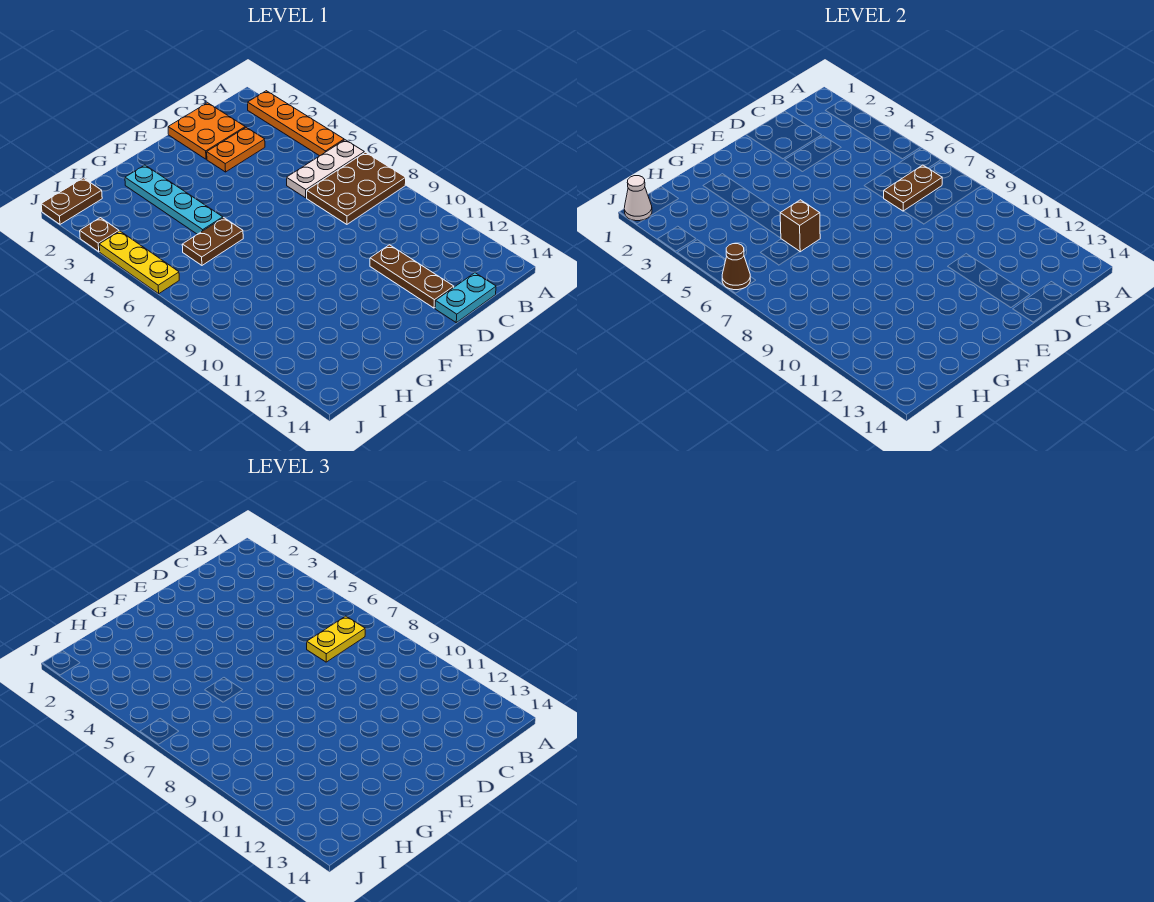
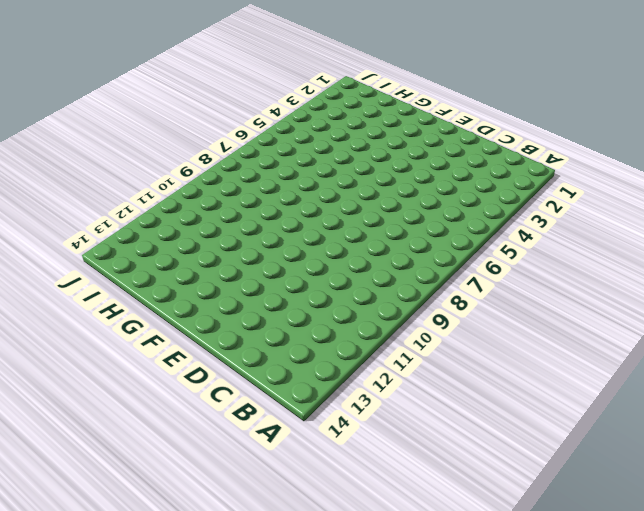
none -> orange plate A2:A5 level 1
none -> white plate A6:C6 level 1
none -> brown plate A7:C8 level 1

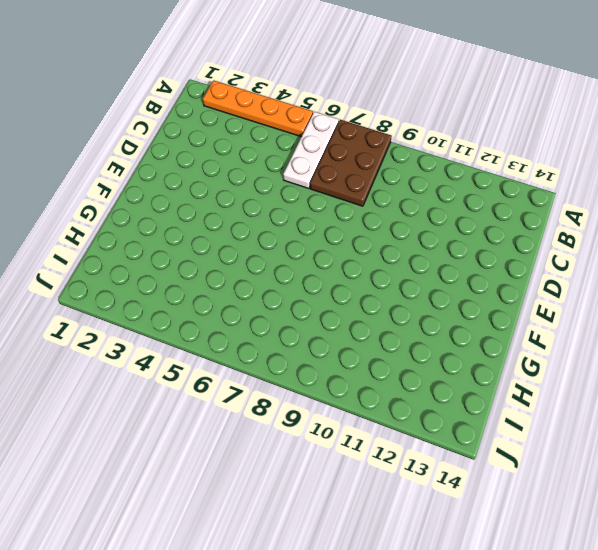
none -> orange plate C1:D2 level 1
none -> orange plate C3:D3 level 1
none -> cyan plate C14:D14 level 1

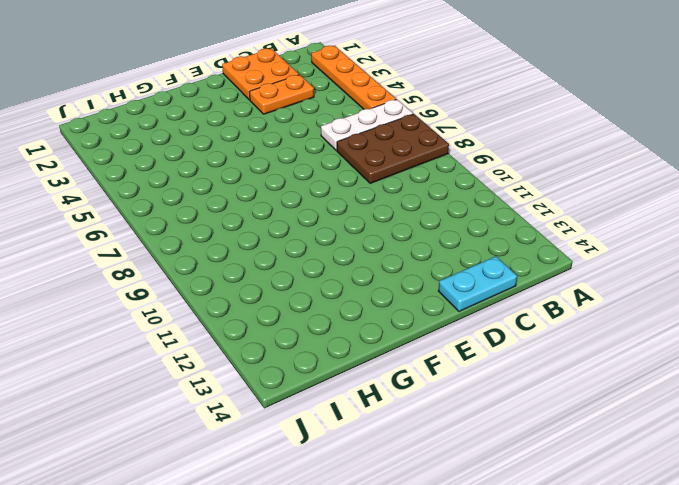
none -> brown plate D11:D13 level 1
none -> cyan plate G2:G5 level 1
none -> brown plate G6:H6 level 1

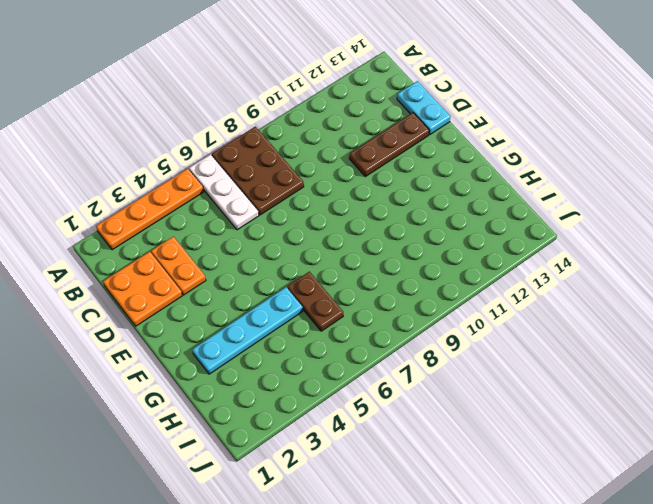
none -> brown plate I1:J1 level 1
none -> brown plate J3 level 1
none -> yellow plate J4:J6 level 1

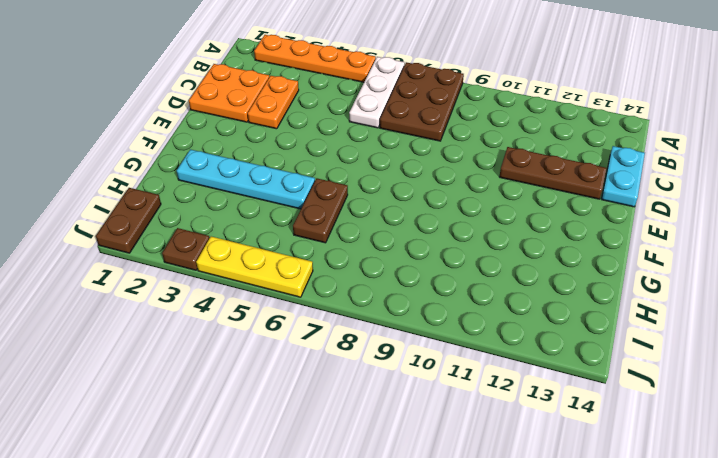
none -> brown plate B7:C7 level 2
none -> brown brick G6 level 2
none -> white cone J1 level 2

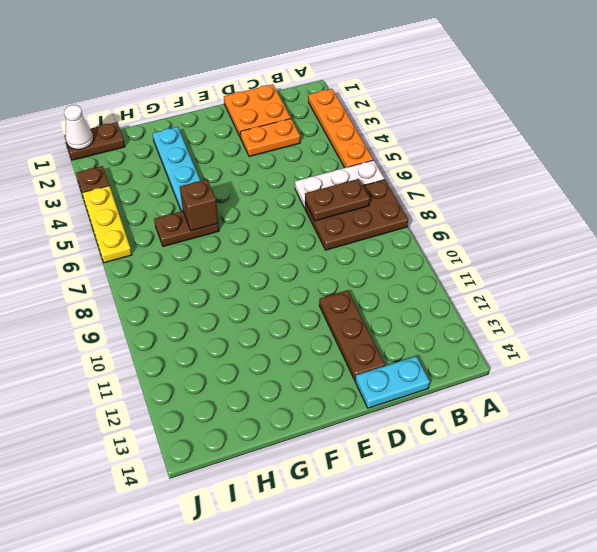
none -> brown cone J6 level 2
none -> yellow plate B7:C7 level 3

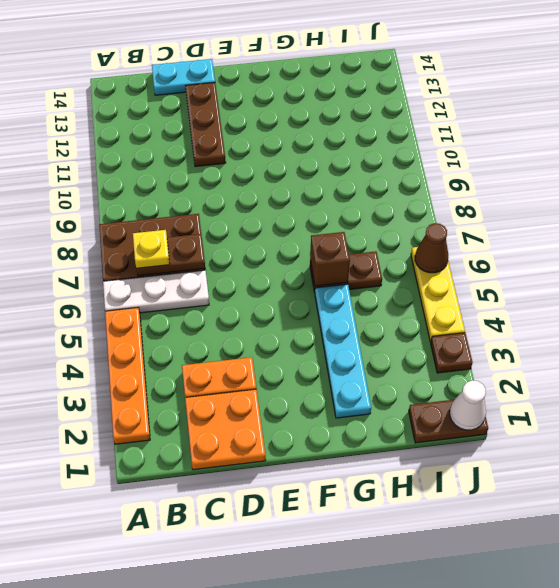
yellow plate B7 level 3 -> yellow plate B7:C7 level 3

